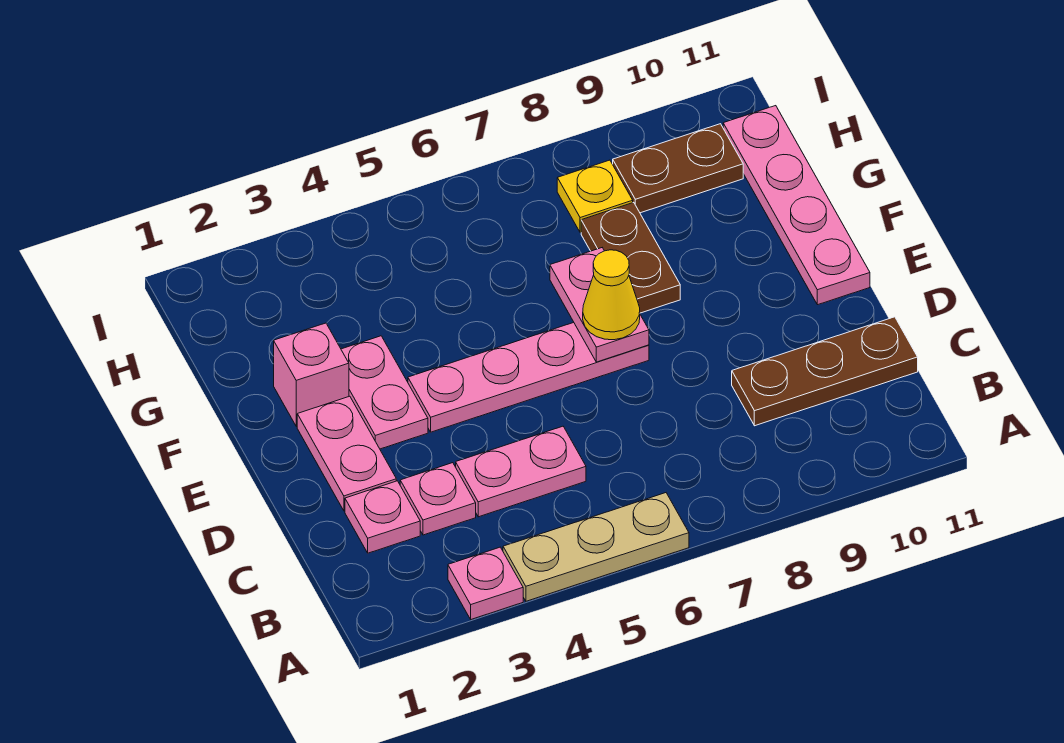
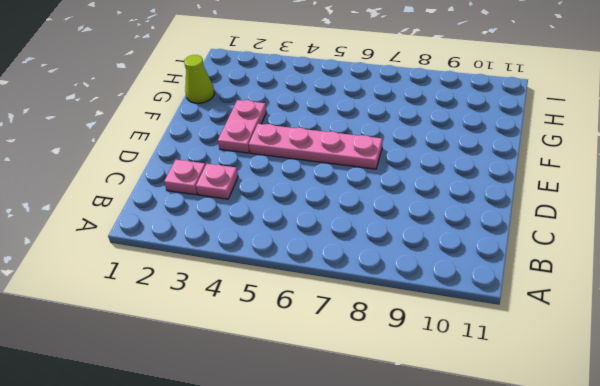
lime cone G1 level 1 -> none
none -> pink plate A3 level 1
none -> tan plate A4:A6 level 1
none -> pink plate C4:C5 level 1

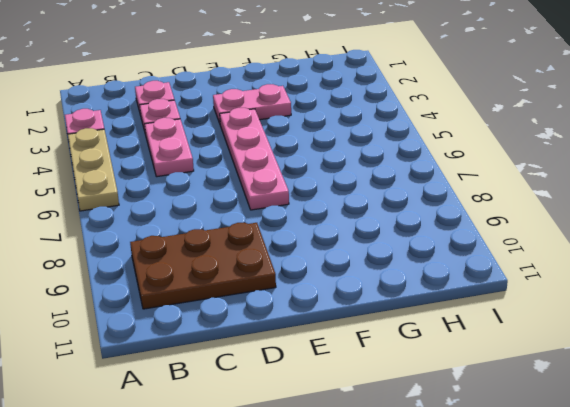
brown plate B9:D10 level 1 -> brown plate C9:C11 level 1
none -> pink plate D2:E2 level 1
none -> pink plate E11:H11 level 1
none -> pink brick F2 level 1

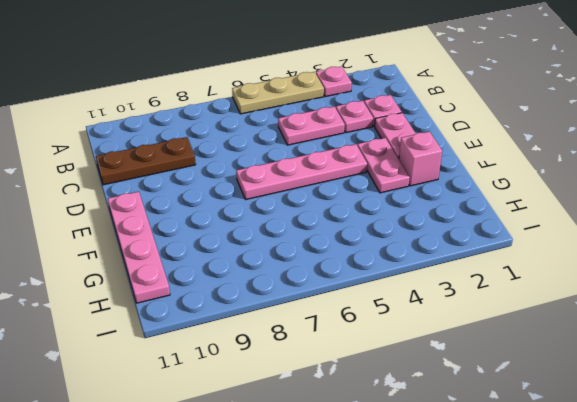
none -> brown plate F8:G8 level 1
none -> yellow plate H8 level 1
none -> brown plate H9:H10 level 1

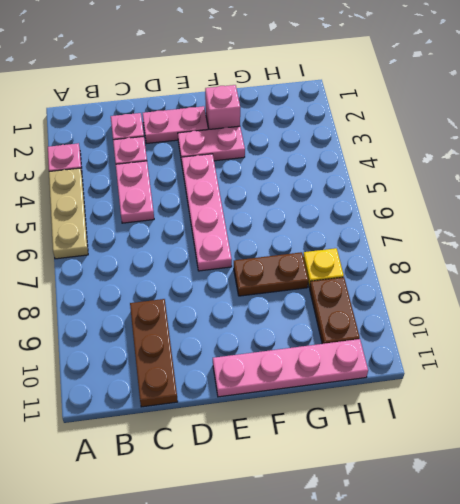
none -> pink plate E7:F7 level 2
none -> yellow cone E7 level 3

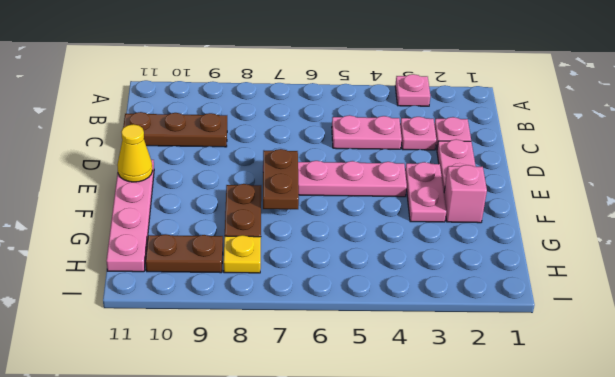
brown plate E7:F7 level 2 -> pink plate E7:F7 level 2
yellow cone E11 level 2 -> yellow cone E7 level 3
none -> tan plate A4:A6 level 1

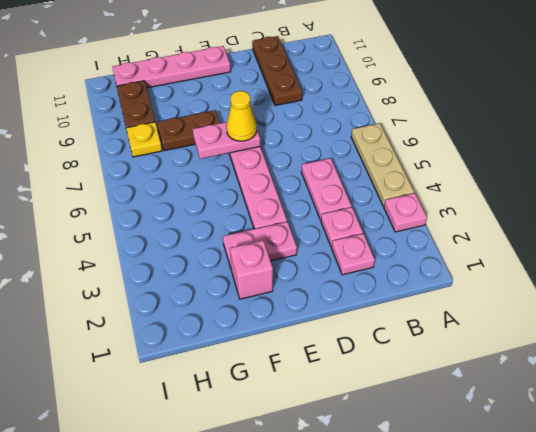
none -> pink plate D2:E2 level 1

